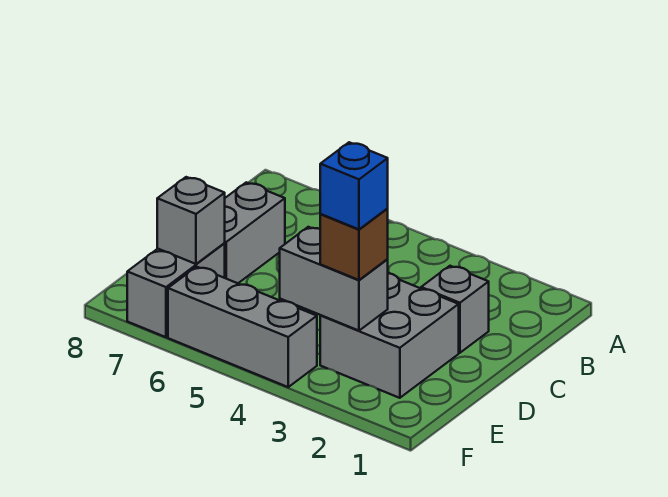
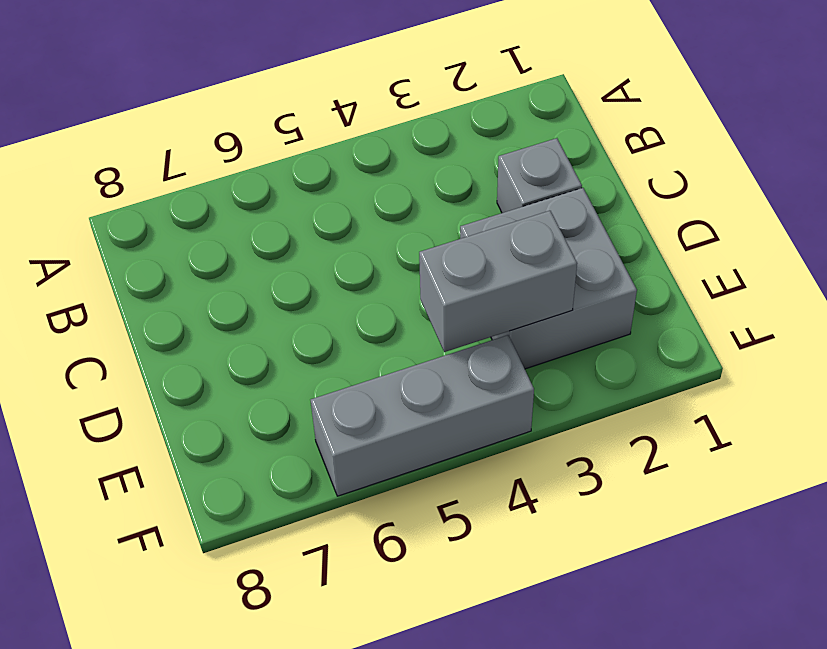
none -> grey brick C7:D7 level 1
none -> grey brick E7:F7 level 1

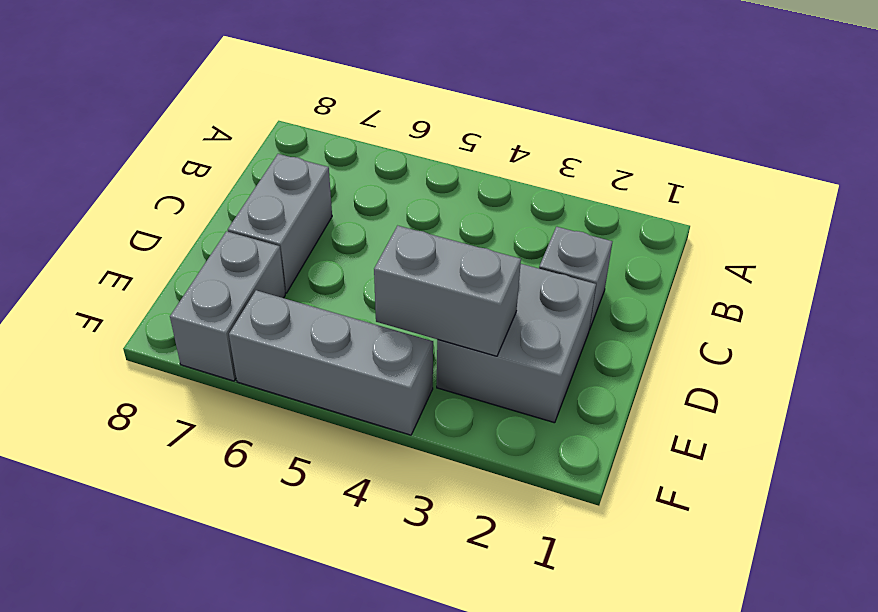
none -> grey brick E7 level 2
none -> brown brick E3 level 3

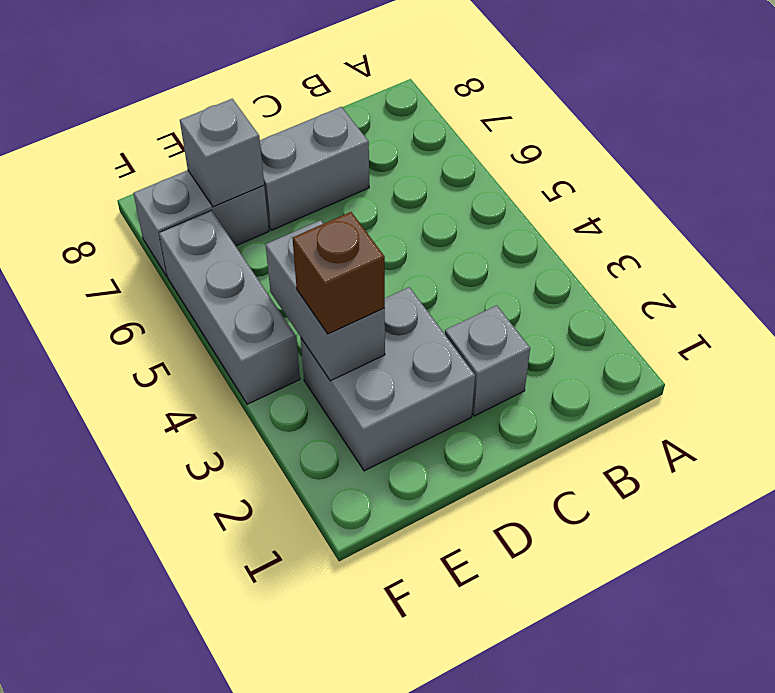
none -> blue brick E3 level 4

